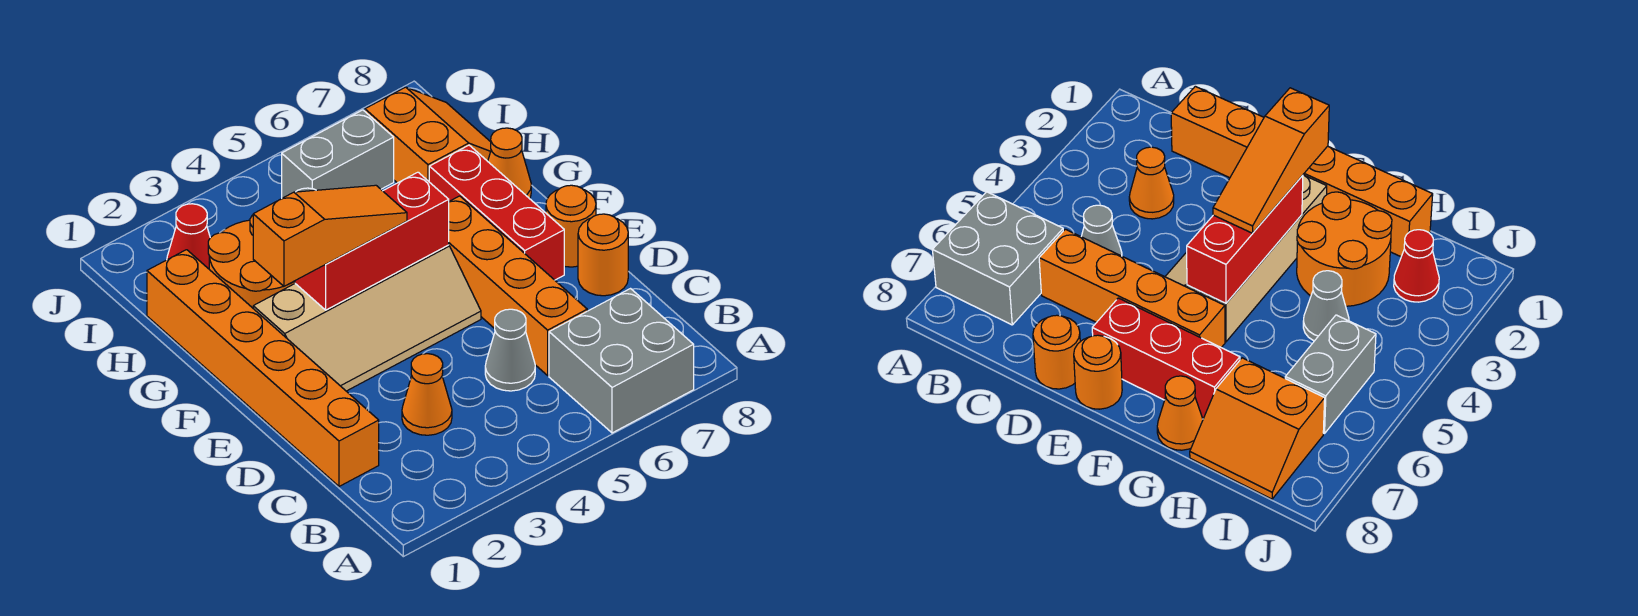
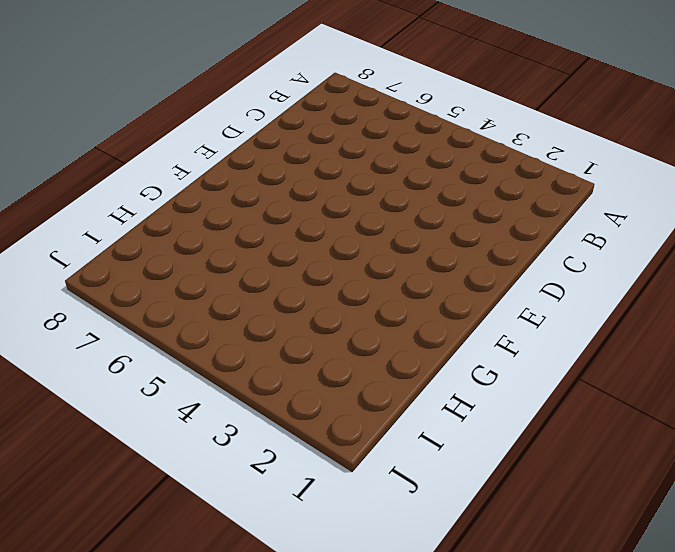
none -> grey brick A6:B7 level 1
none -> orange brick C1:H1 level 1
none -> orange cone C3 level 1

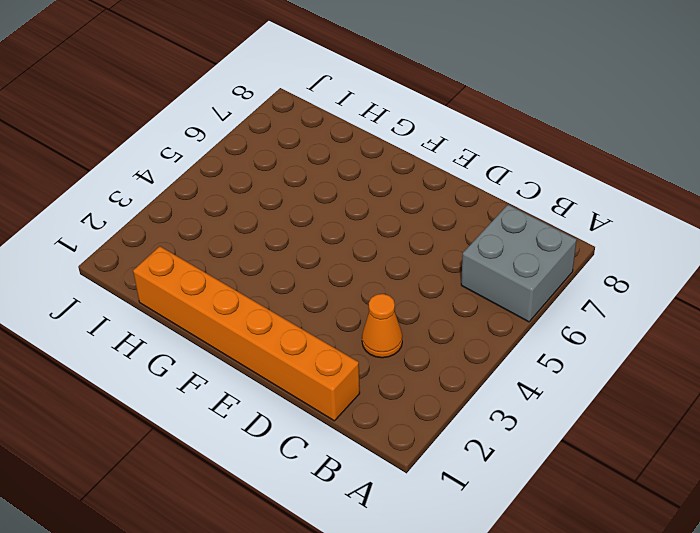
none -> grey cone C5 level 1
none -> orange brick C6:F6 level 1
none -> orange round brick D8 level 1

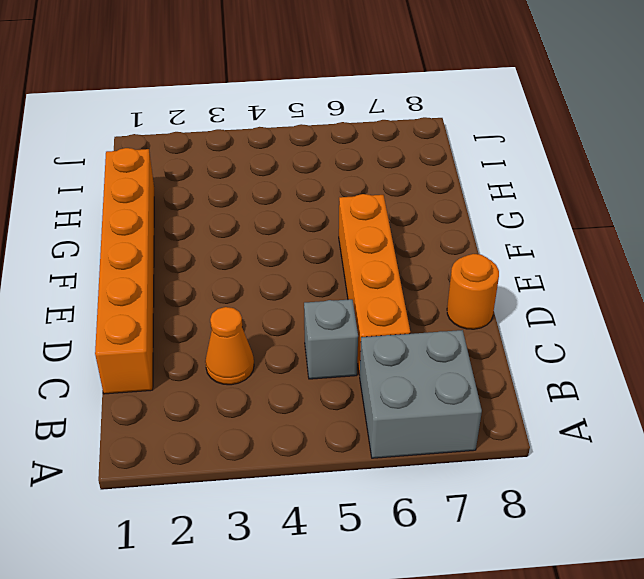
grey brick C5 level 1 -> grey cone C5 level 1
none -> tan slope E2:F5 level 1 top F
none -> red brick E7:G7 level 1
none -> orange round brick E8 level 1

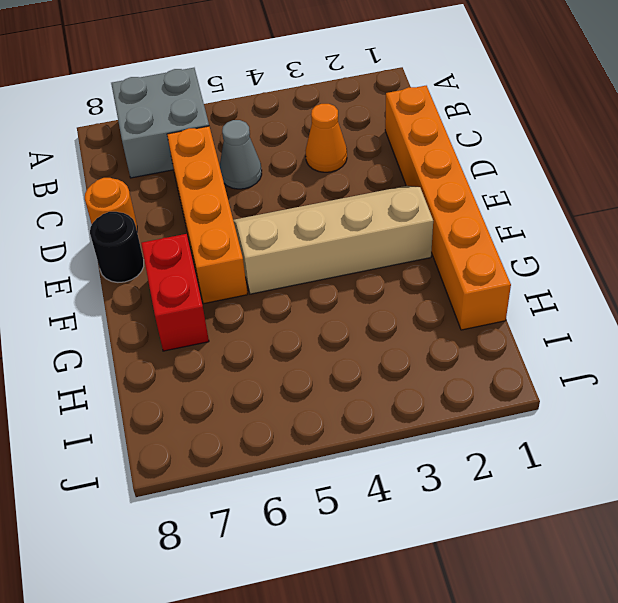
black round brick E8 level 1 -> orange round brick E8 level 1
red brick F7:G7 level 1 -> red brick E7:G7 level 1
none -> orange round brick G2:H3 level 1
none -> orange cone G8 level 1
none -> grey cone H4 level 1

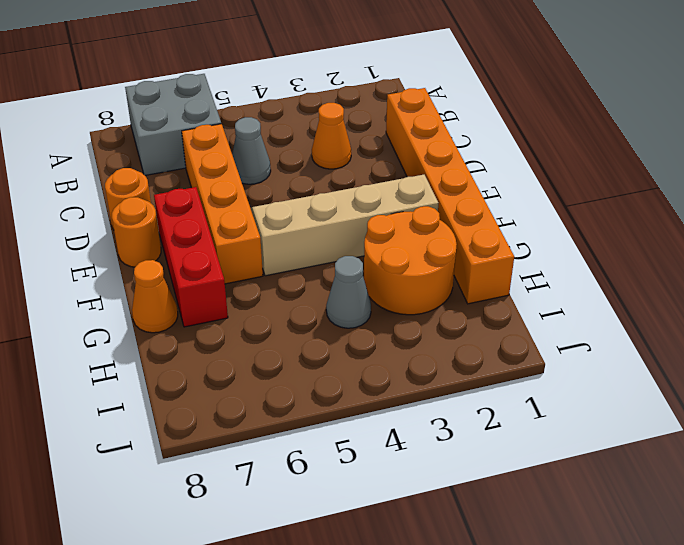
none -> orange slope H7:I8 level 1 top 7
none -> red cone I2 level 1
none -> grey brick I5:I6 level 1

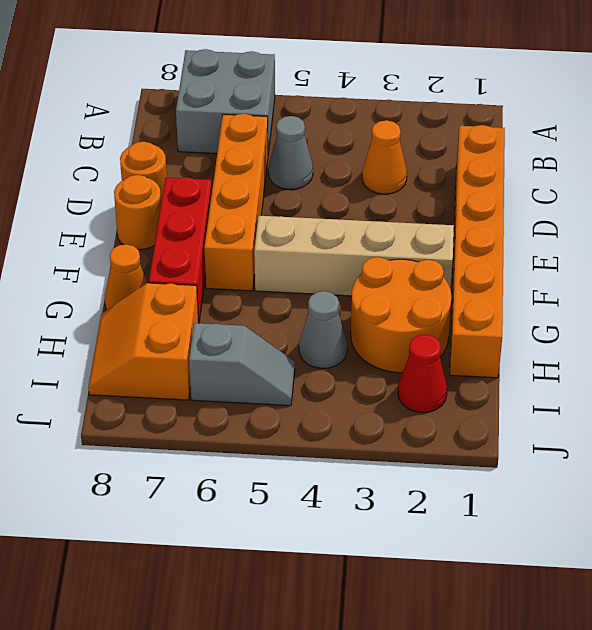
grey slope I5:I6 level 1 top 6 -> grey brick I5:I6 level 1
none -> red brick F3:F5 level 2
none -> orange slope F2:F4 level 3 top 2

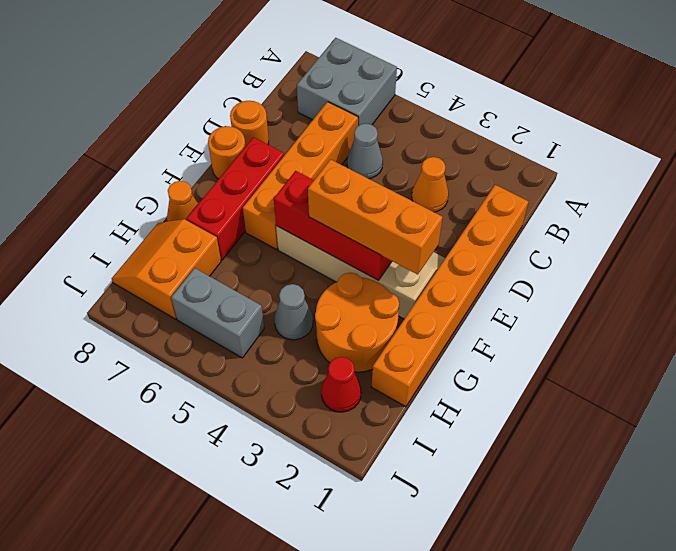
orange brick F2:F4 level 3 -> orange slope F2:F4 level 3 top 2

